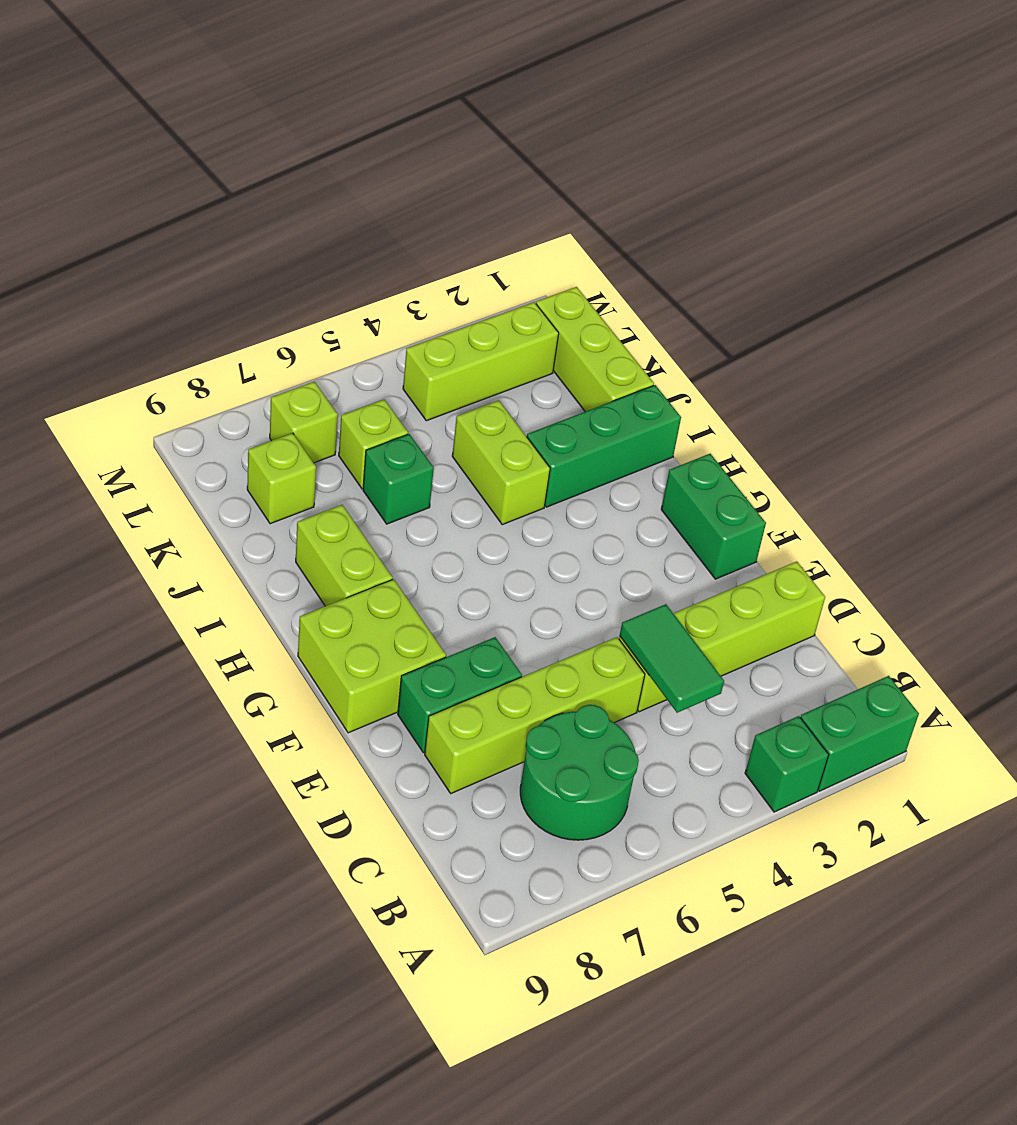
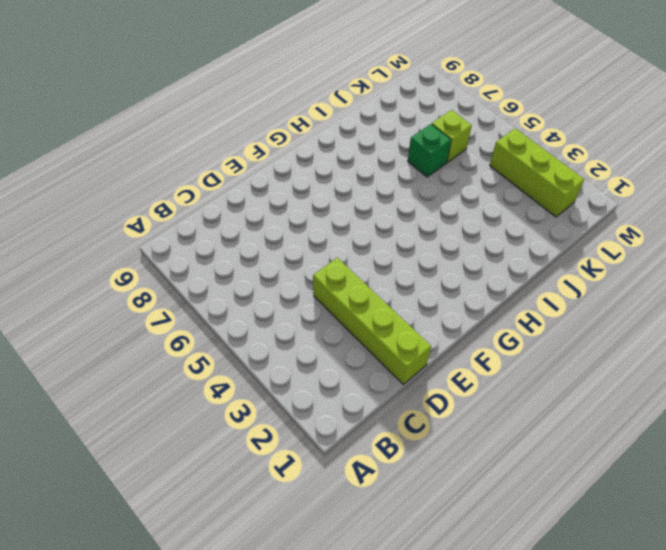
none -> green brick A1:A2 level 1
none -> green brick A3 level 1
none -> green round brick B6:C7 level 1

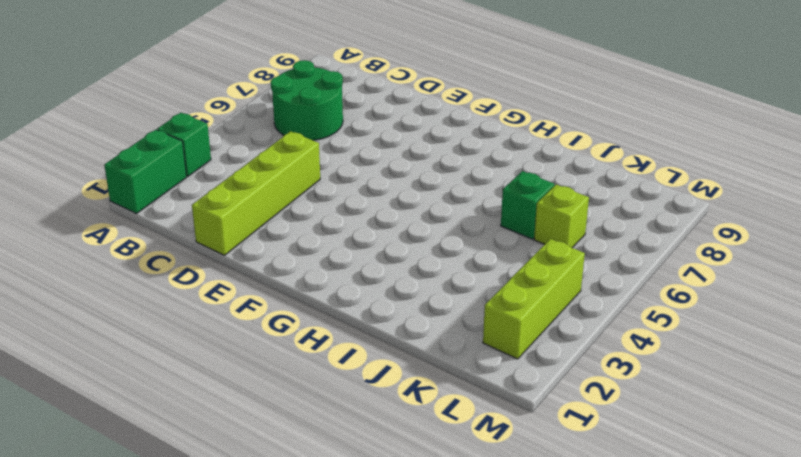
none -> lime brick D5:D8 level 1
none -> green brick E7:E8 level 1
none -> green brick F1:G1 level 1

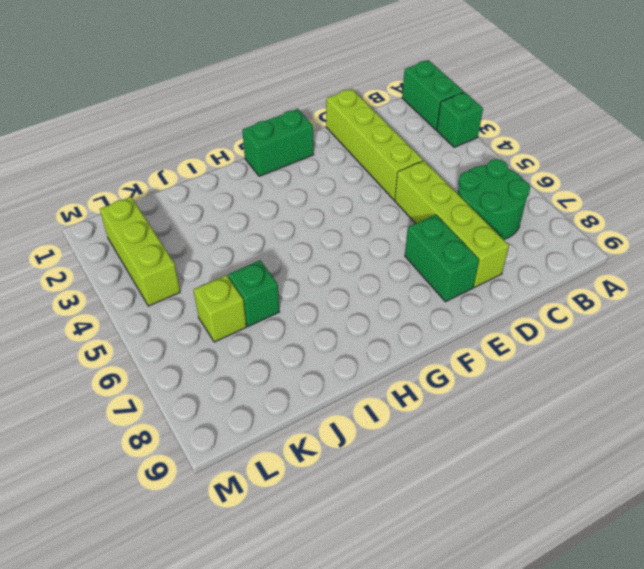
none -> lime brick F8:G9 level 1
none -> lime brick H8:I8 level 1
none -> green brick I1:I3 level 1

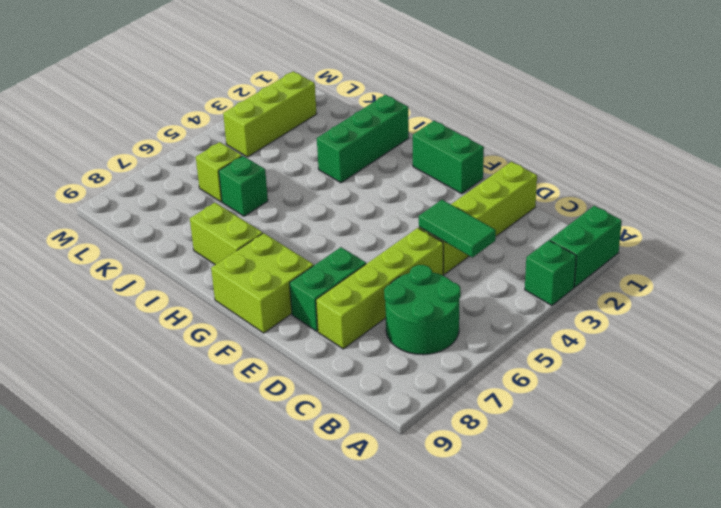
none -> lime brick I4:J4 level 1
none -> lime brick J1:L1 level 1
none -> lime brick K8 level 1

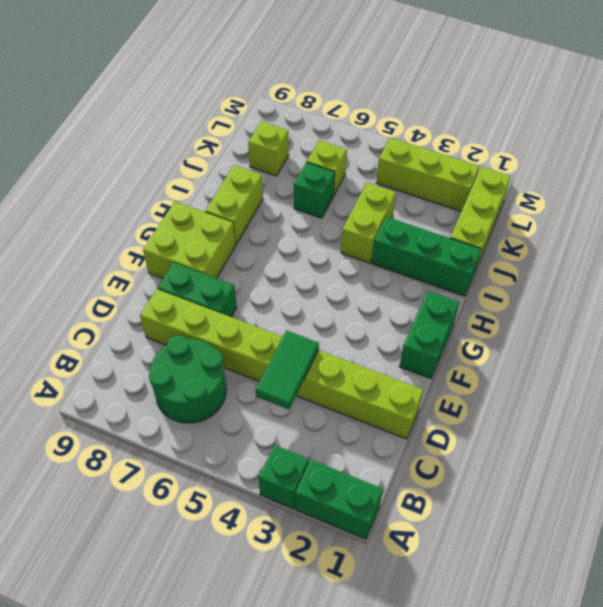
none -> lime brick L7 level 1

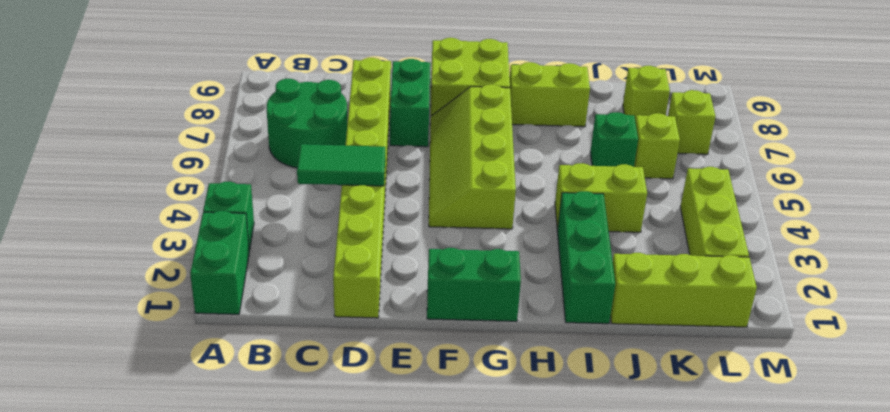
lime slope F4:G7 level 1 top G -> none

